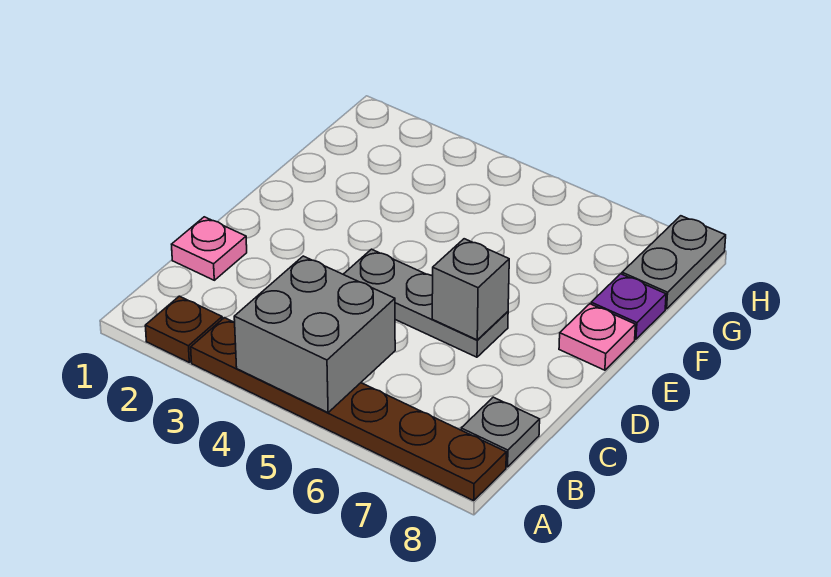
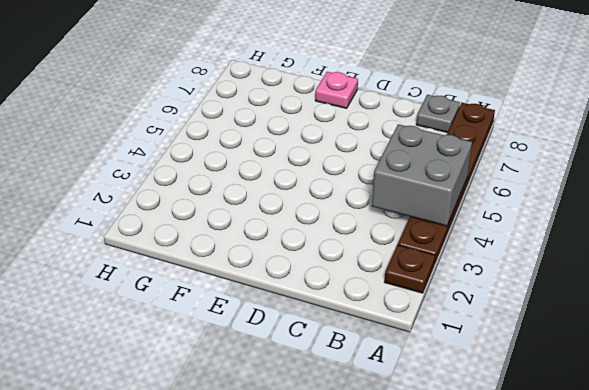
none -> pink plate C1 level 1
none -> grey plate D4:D6 level 1

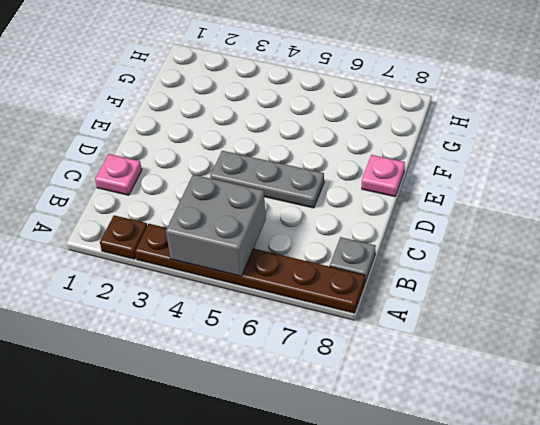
none -> purple plate F8 level 1
none -> grey plate G8:H8 level 1

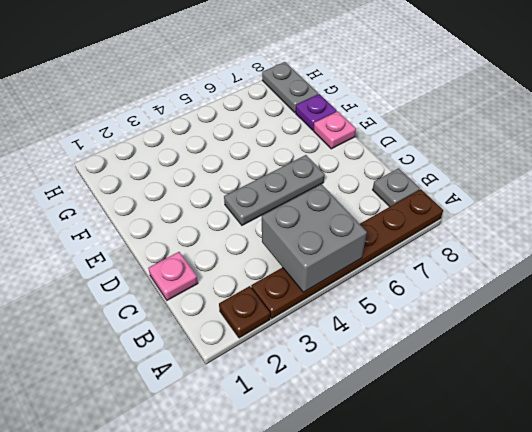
none -> grey brick D6 level 2

